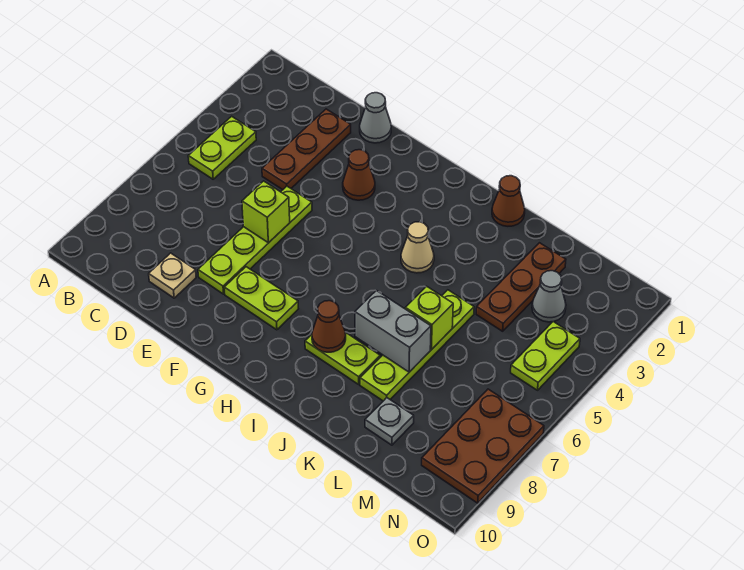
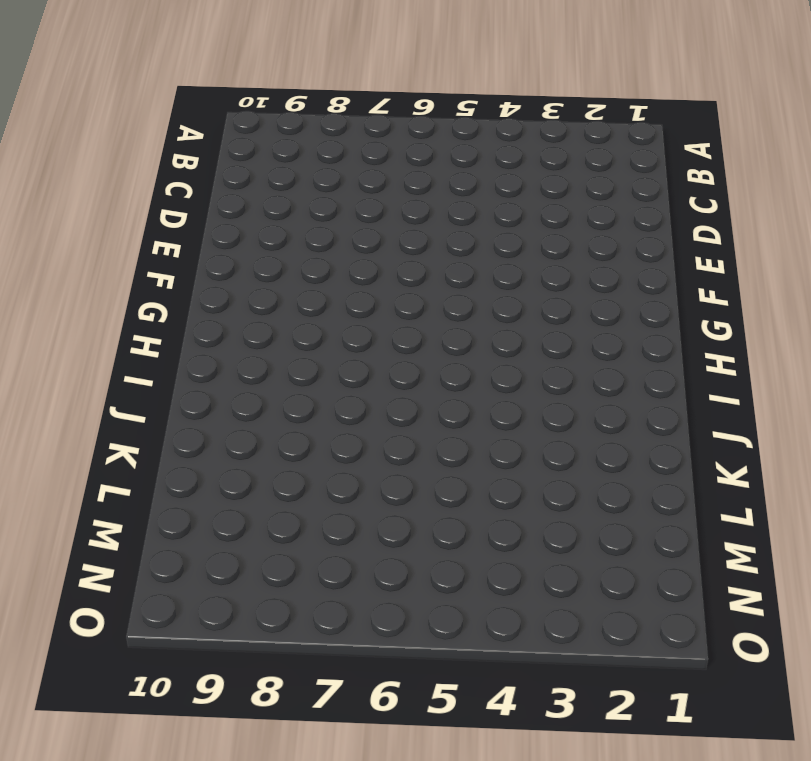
none -> lime plate B4:B5 level 1
none -> brown plate D2:D4 level 1
none -> tan plate D9 level 1

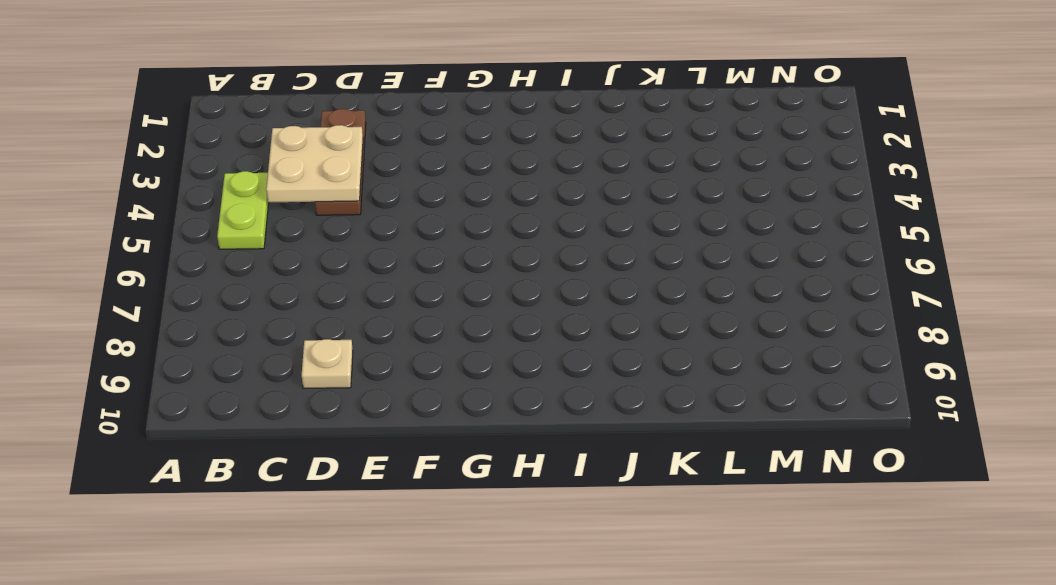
tan plate C3:D4 level 2 -> none
none -> grey cone E1 level 1
none -> lime plate E5:E8 level 1
none -> brown cone F3 level 1

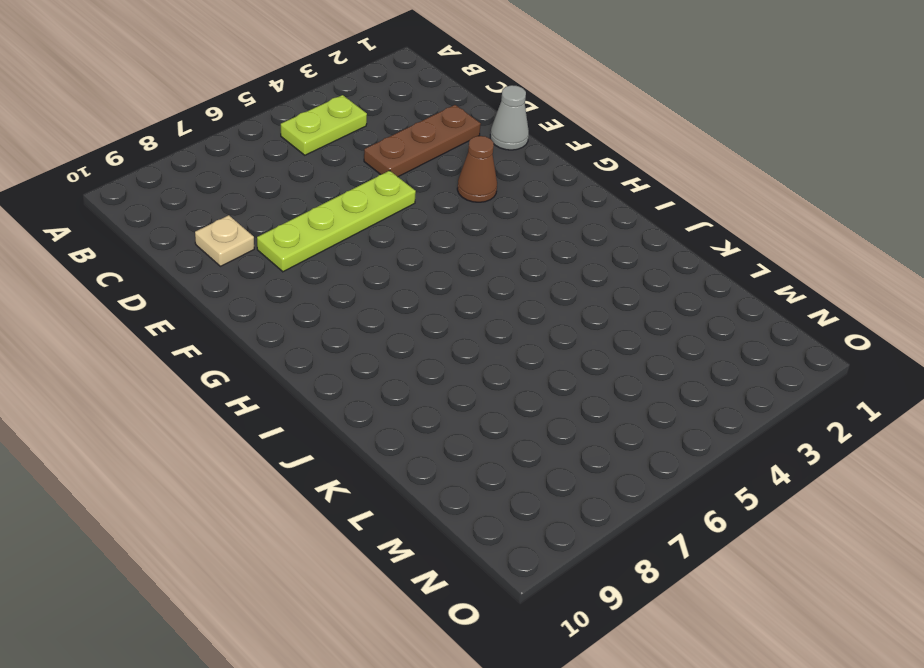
none -> lime plate F8:G8 level 1
none -> tan cone I4 level 1
none -> lime plate I8:J8 level 1

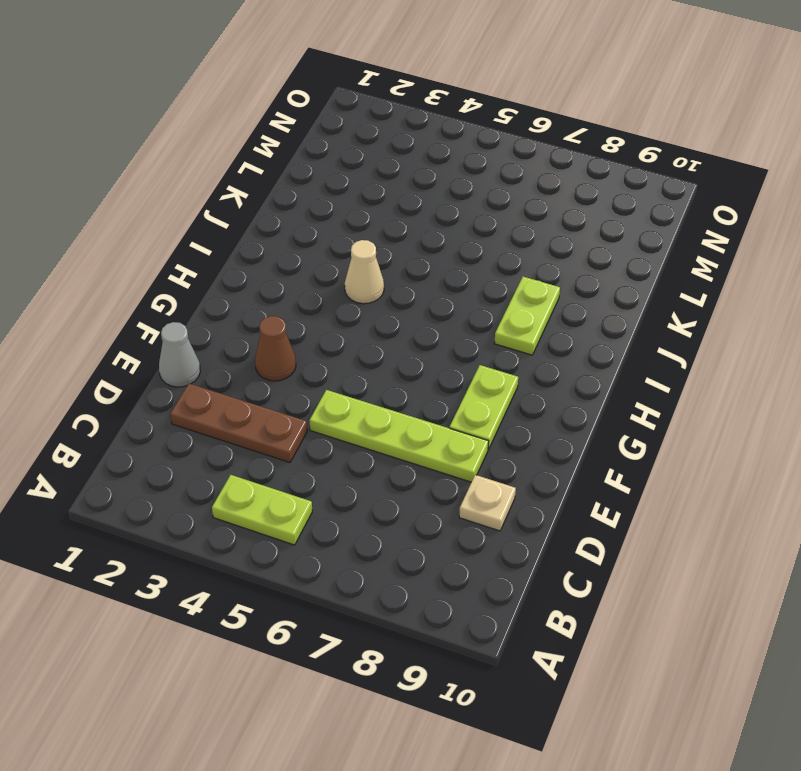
none -> brown cone J1 level 1
none -> lime plate K5:K8 level 1
none -> brown plate L2:L4 level 1

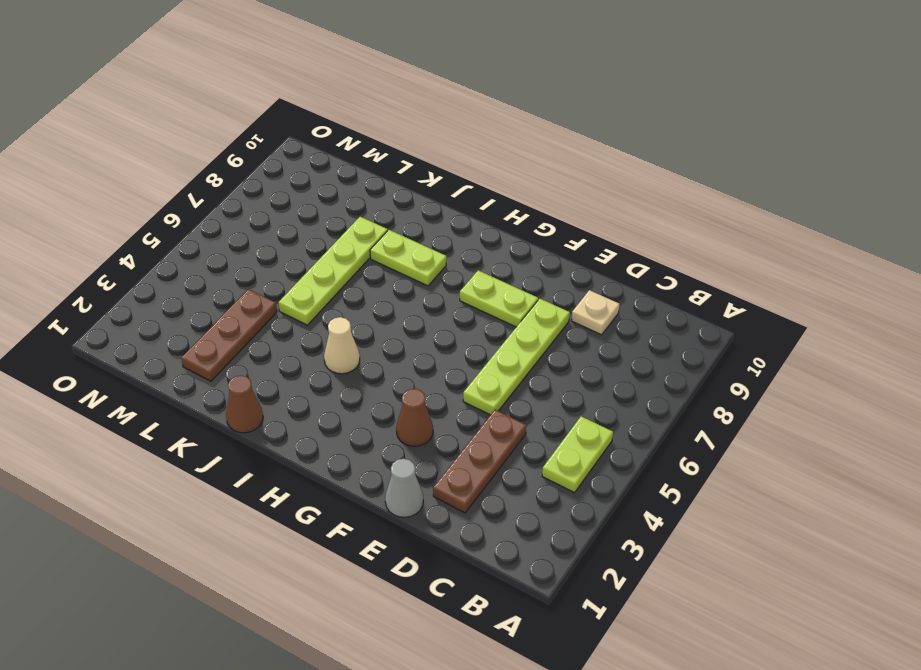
none -> grey plate L9 level 1
none -> grey cone M3 level 1
none -> lime plate N4:N5 level 1

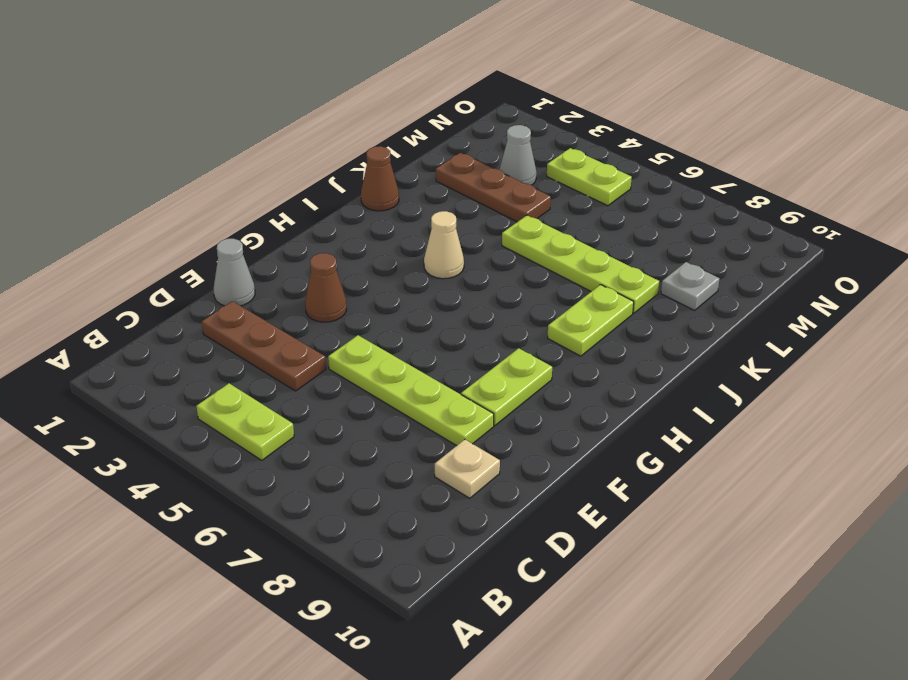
none -> brown plate N7:O9 level 1
none -> lime brick E6 level 2
none -> brown cone I8 level 2

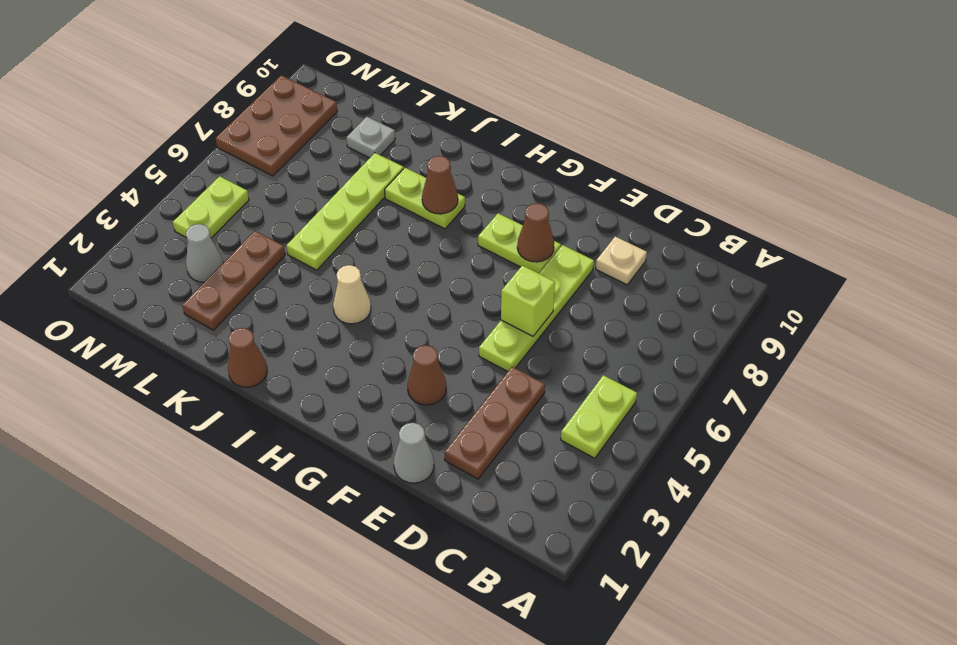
brown cone F8 level 2 -> none
none -> grey brick J7:K7 level 2
none -> lime brick K6 level 2

